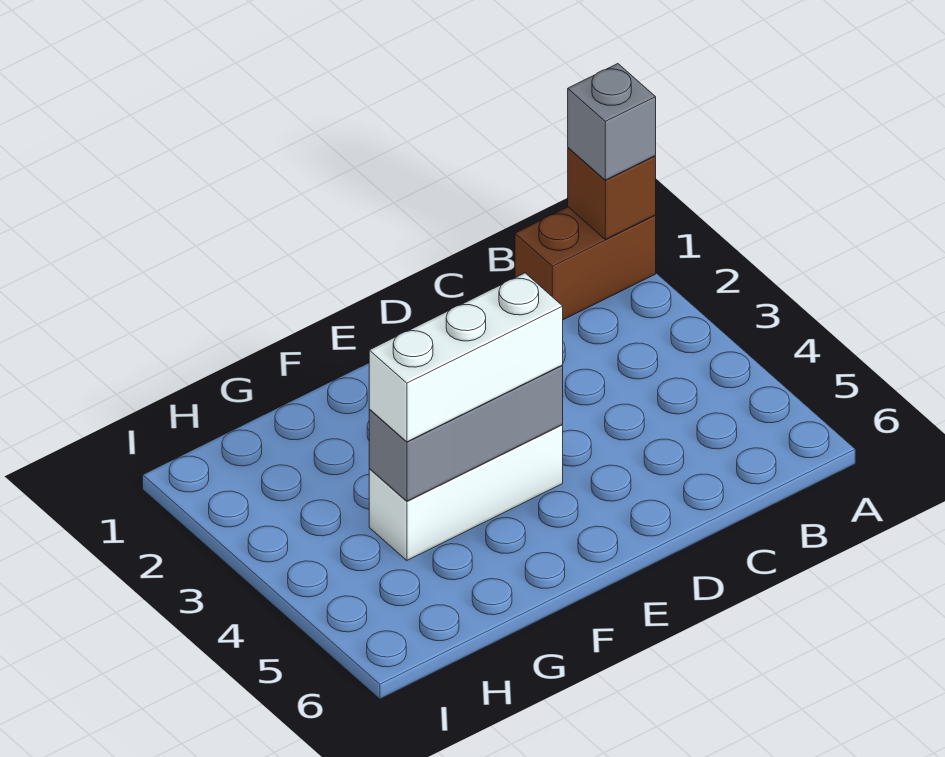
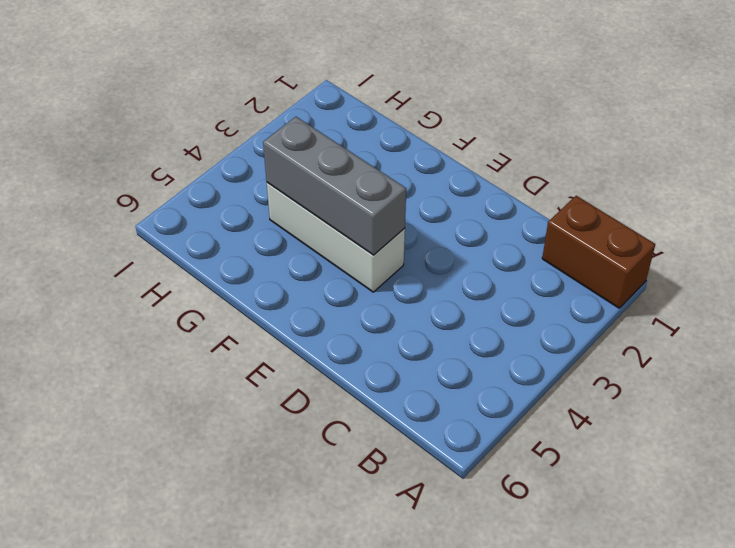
none -> brown brick A1 level 2
none -> grey brick A1 level 3

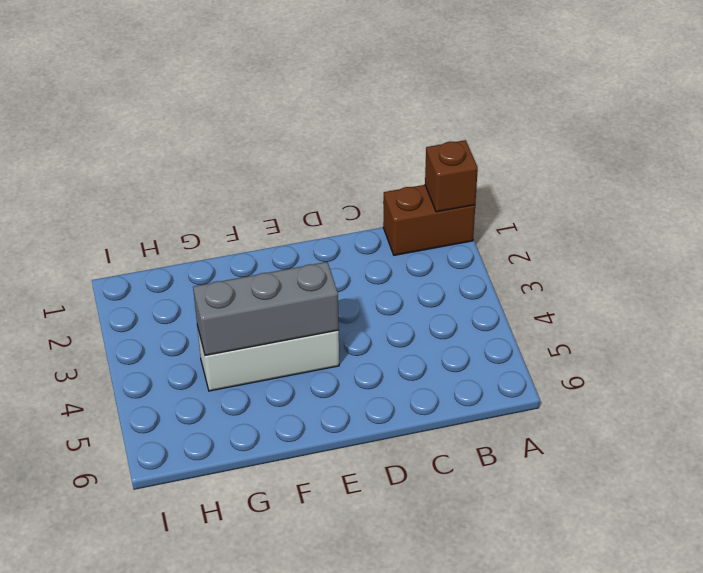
none -> grey brick A1 level 3
none -> white brick E4:G4 level 3

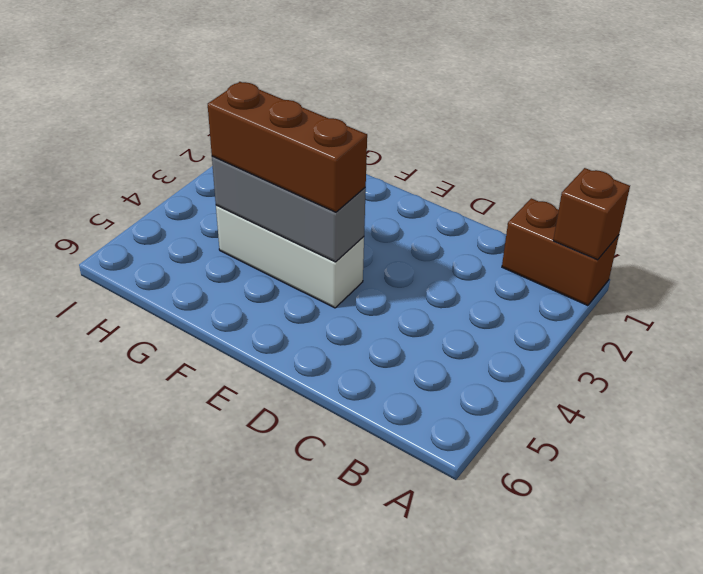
brown brick E4:G4 level 3 -> white brick E4:G4 level 3
none -> grey brick A1 level 3

